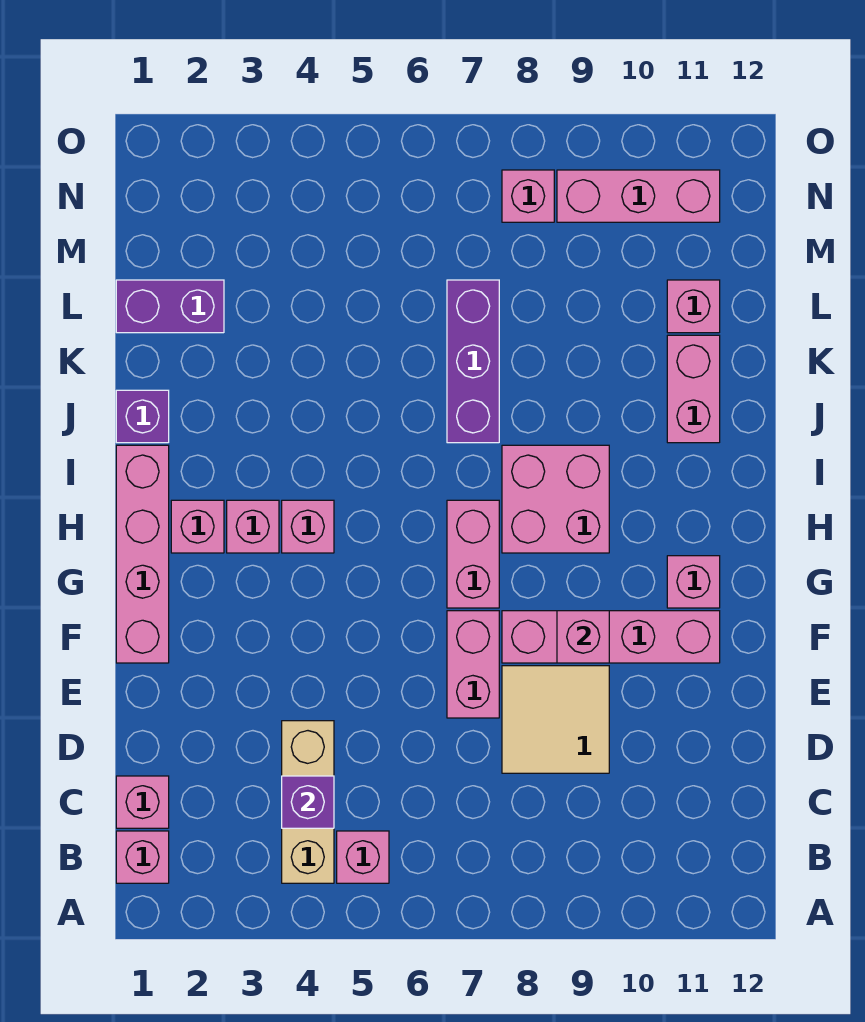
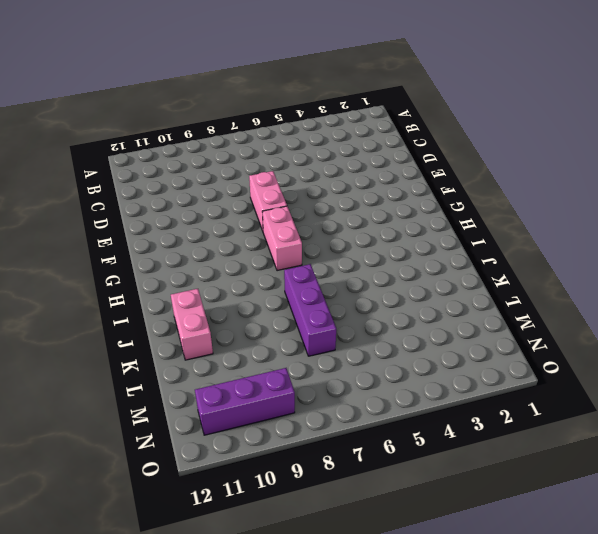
purple brick N9:N11 level 1 -> pink brick N9:N11 level 1
none -> pink brick B1 level 1
none -> tan brick B4:D4 level 1
none -> pink brick B5 level 1

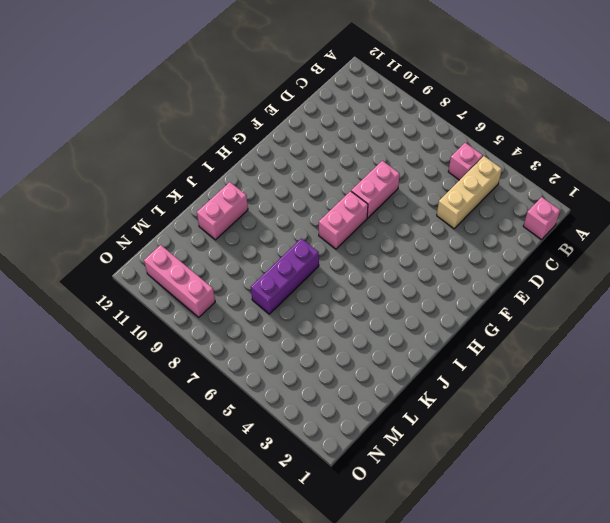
none -> pink brick C1 level 1
none -> tan tile D8:E9 level 1
none -> pink brick F1:I1 level 1

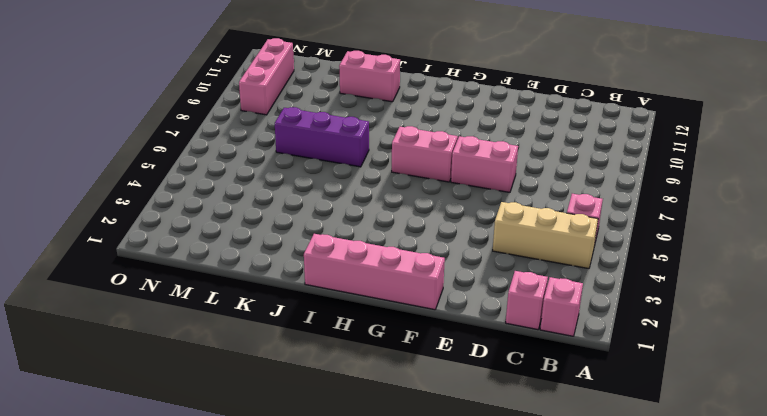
none -> tan tile D8:E9 level 1
none -> pink brick F8:F11 level 1
none -> pink brick G11 level 1

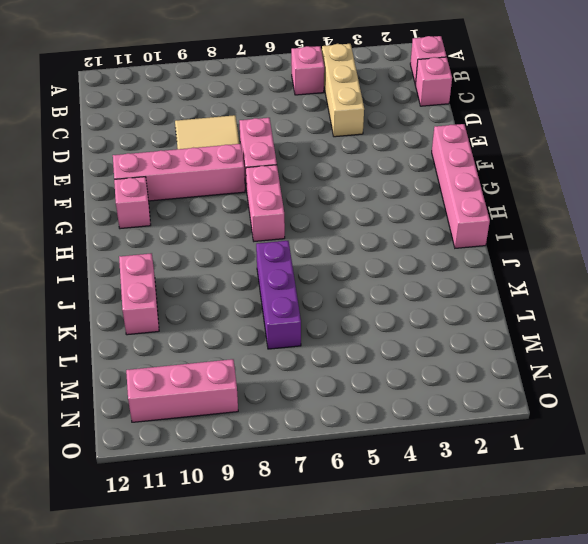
none -> pink brick H2 level 1
none -> pink brick H3 level 1
none -> pink brick H4 level 1

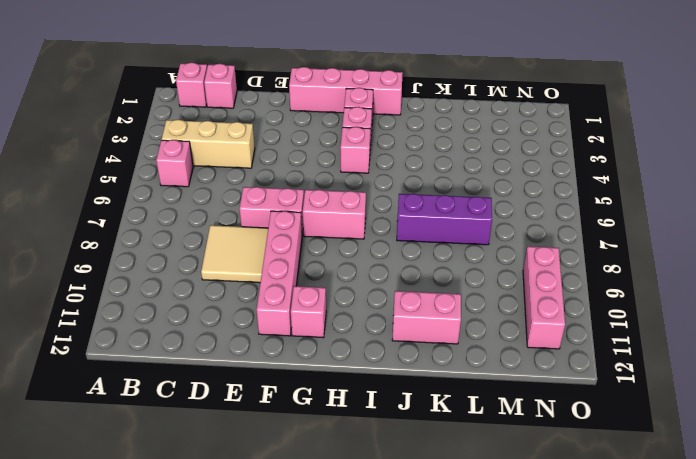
none -> pink brick H8:I9 level 1
none -> purple brick J1 level 1
none -> purple brick L1:L2 level 1

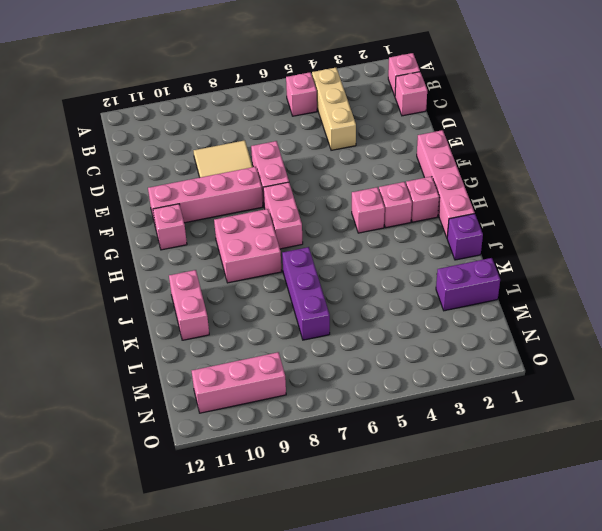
none -> pink brick L11 level 1
none -> pink brick N8 level 1
none -> purple brick C4 level 2

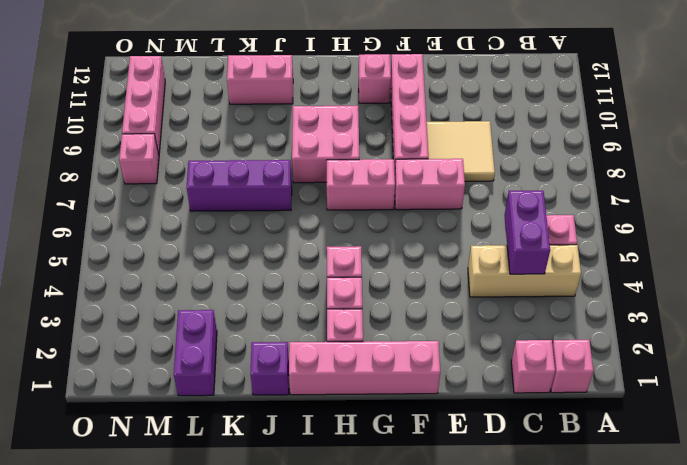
purple brick C4:C5 level 2 -> purple brick C4 level 2
none -> pink brick L11 level 1
none -> pink brick F9 level 2

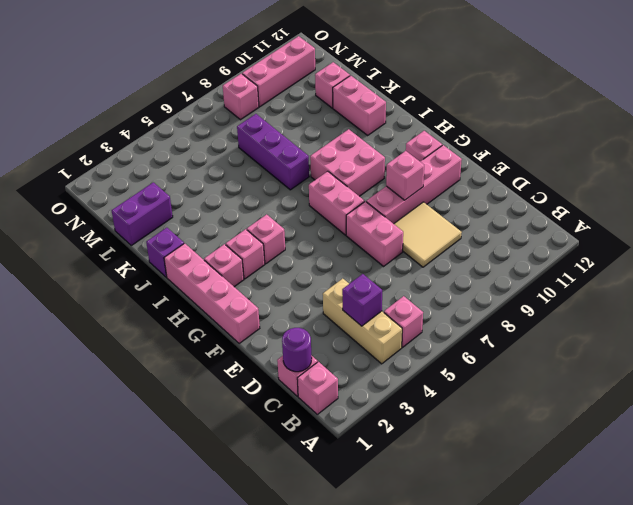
purple round brick C1 level 2 -> none

